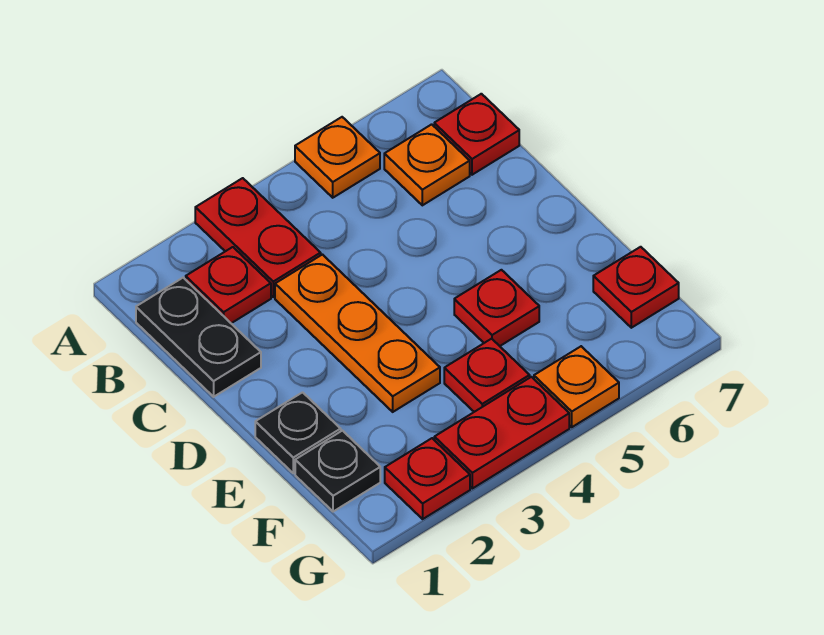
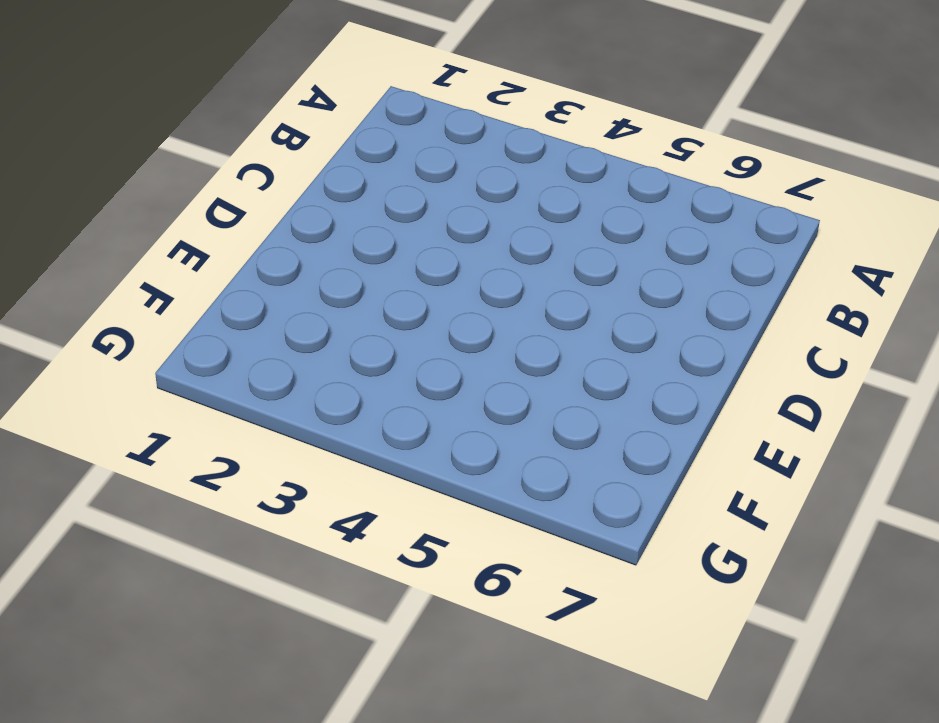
none -> red plate A3:B3 level 1
none -> orange plate A5 level 1
none -> black plate B1:C1 level 1

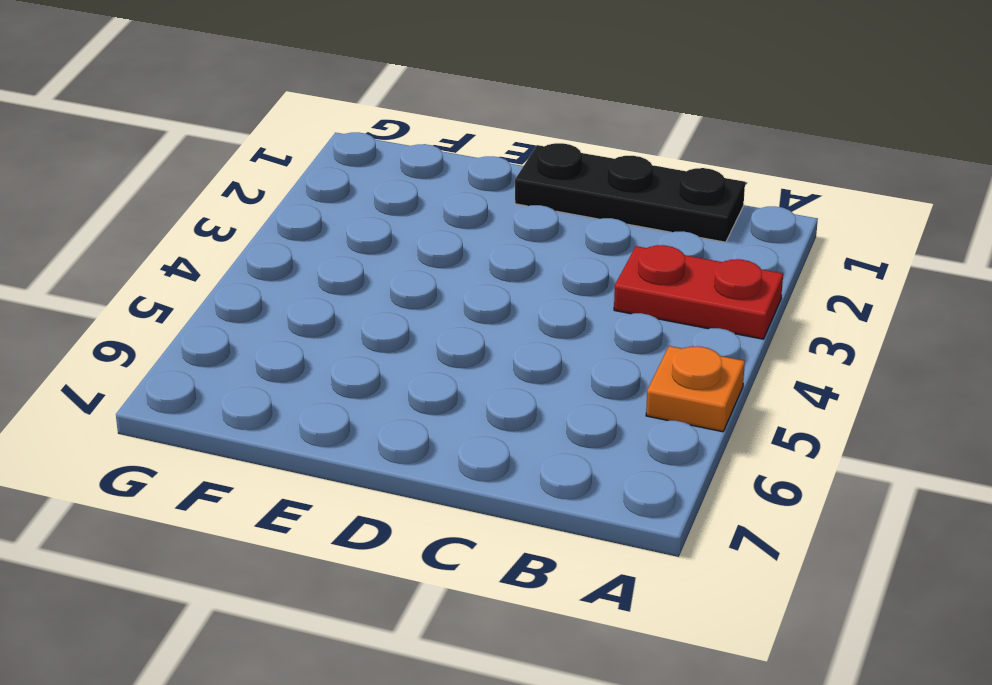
black plate B1:D1 level 1 -> black plate B1:C1 level 1
none -> red plate B2 level 1
none -> orange plate B6 level 1
none -> red plate B7 level 1

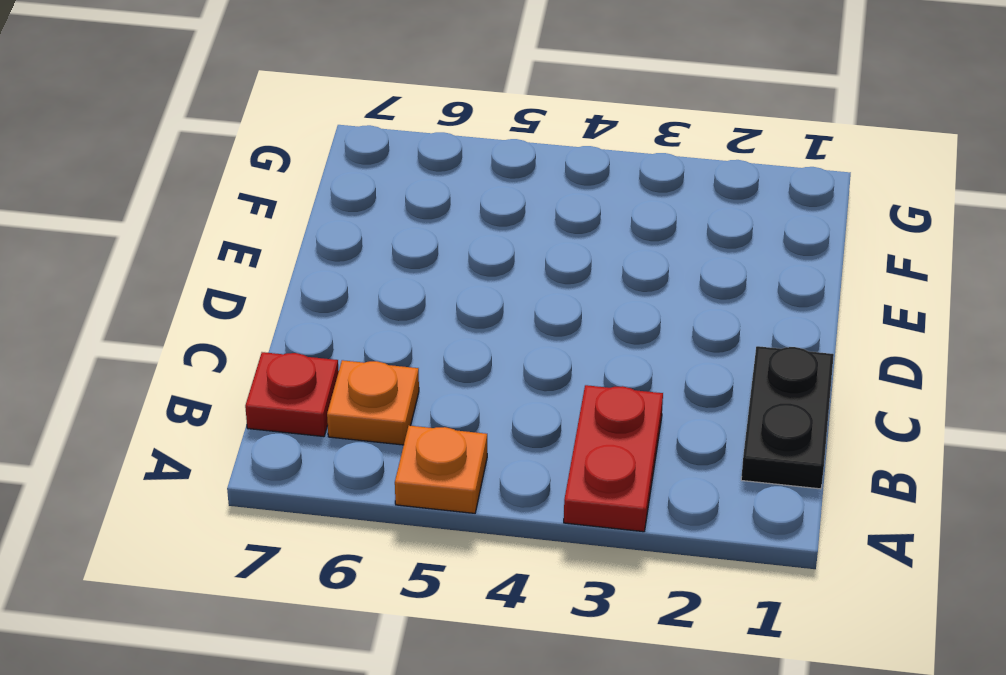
none -> red plate B2 level 1
none -> orange plate C3:E3 level 1
none -> black plate E1 level 1

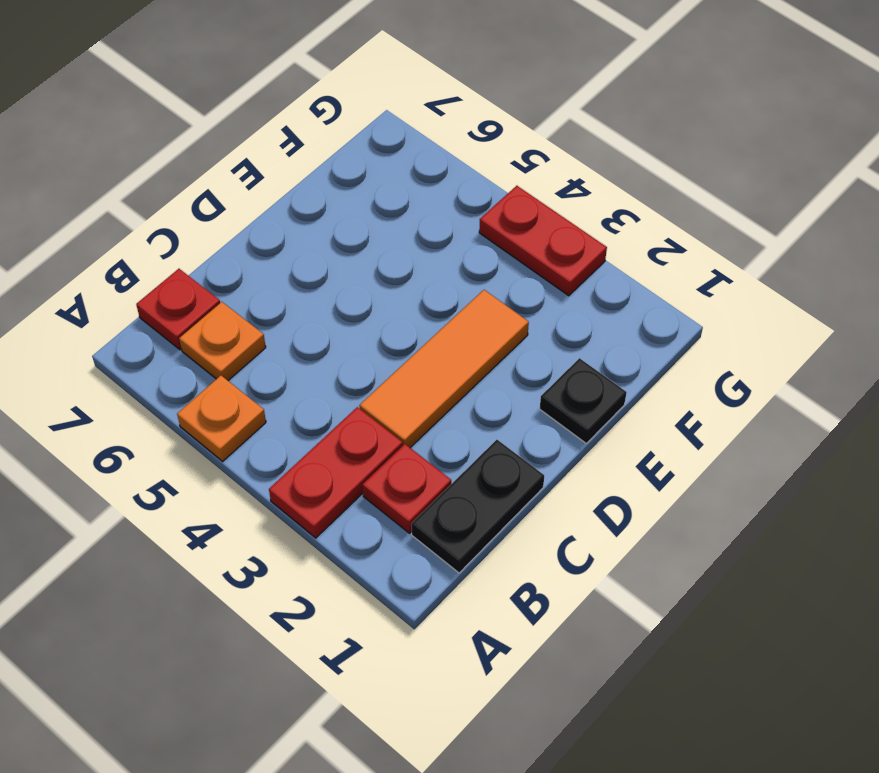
orange tile C3:E3 level 1 -> orange plate C3:E3 level 1
none -> red plate E5 level 1
none -> black plate F1 level 1
none -> red plate F4 level 1

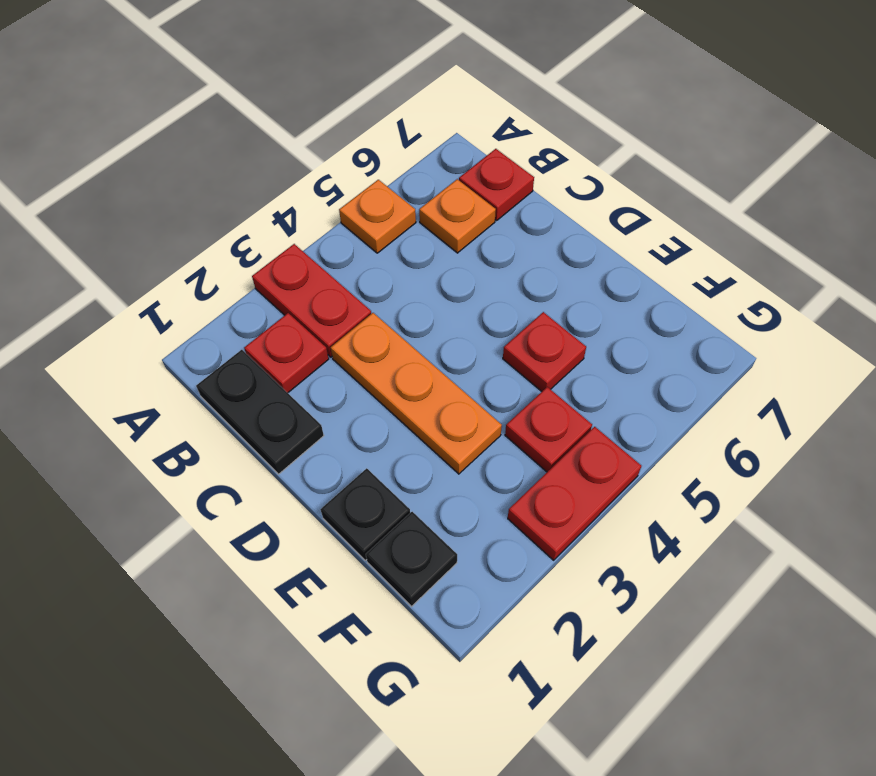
none -> red plate F7 level 1
none -> red plate G2 level 1
none -> orange plate G5 level 1

